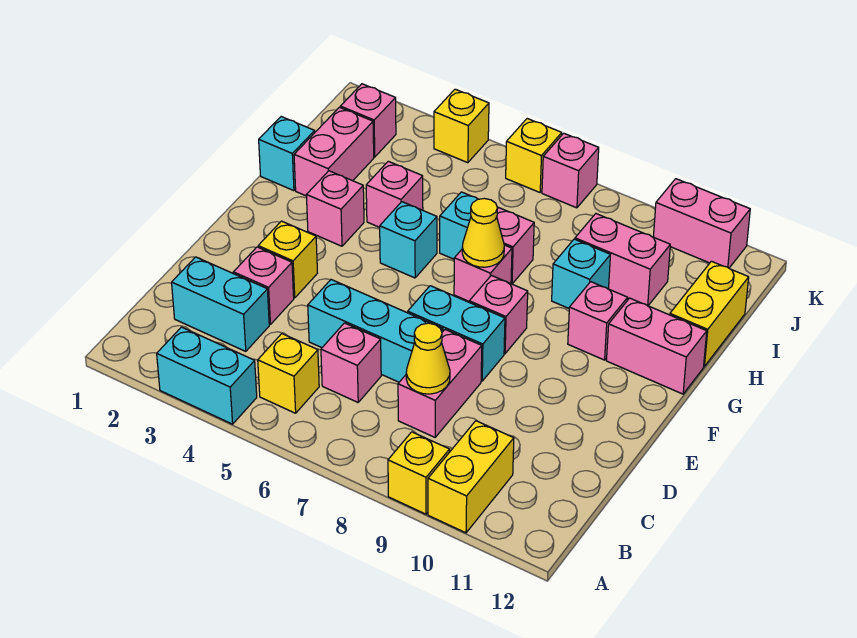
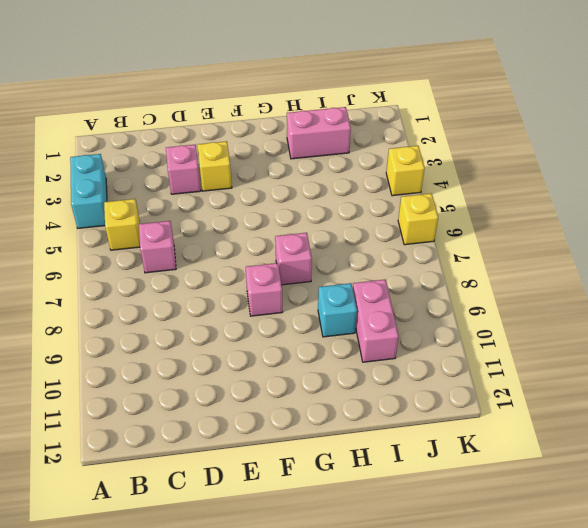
none -> yellow brick A9 level 1
none -> yellow brick A10:B10 level 1
none -> cyan brick C2:C3 level 1
none -> pink brick C8:D8 level 1

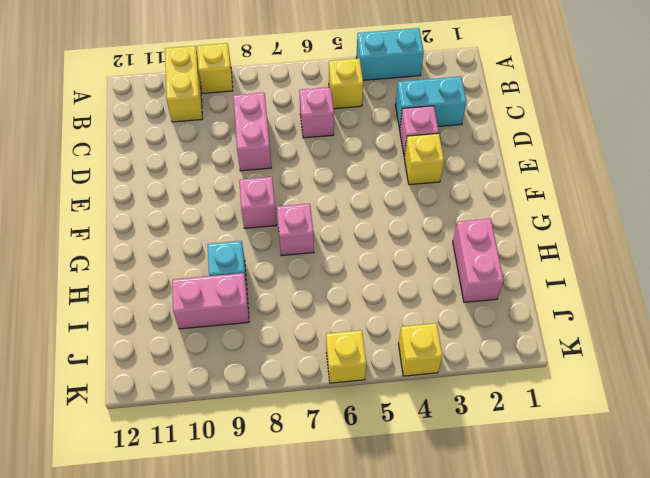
none -> cyan brick D5:D7 level 1
none -> cyan brick E7:E8 level 1
none -> pink brick G3 level 1
none -> cyan brick G5 level 1

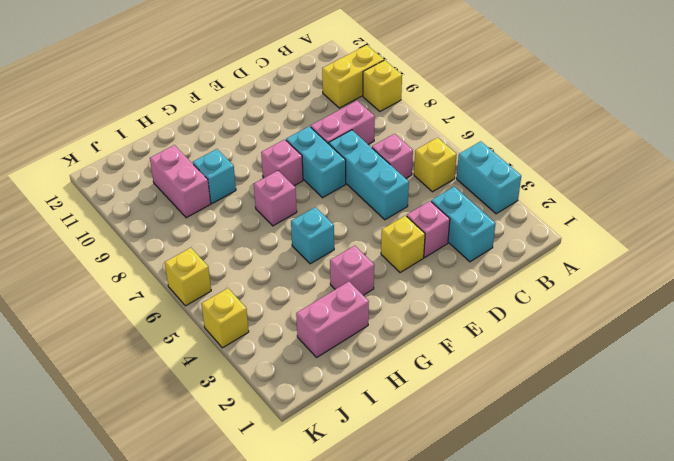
none -> pink brick G10 level 1
none -> pink brick G11:G12 level 1
none -> cyan brick H1 level 1
none -> pink brick H4 level 1

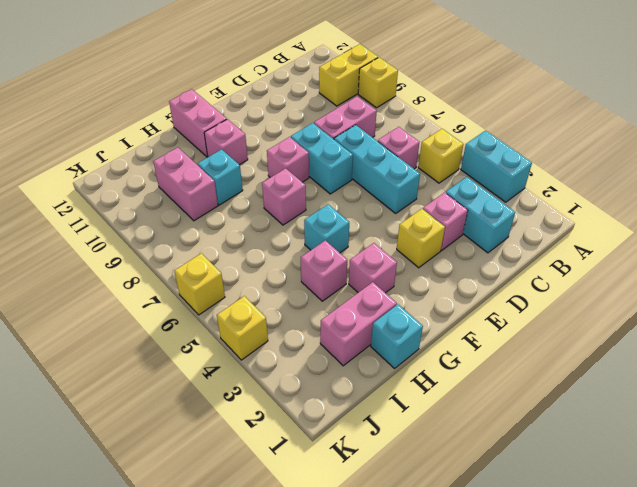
none -> cyan brick H6 level 1
none -> pink brick H7 level 1
none -> yellow brick H12:I12 level 1
none -> pink brick J2 level 1

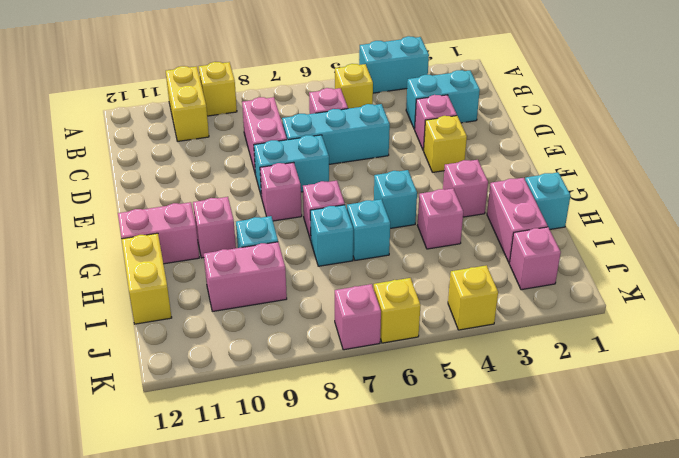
cyan brick H7 level 1 -> pink brick H7 level 1
none -> pink brick K10:K11 level 1
none -> yellow cone C8 level 2
none -> yellow cone G7 level 2

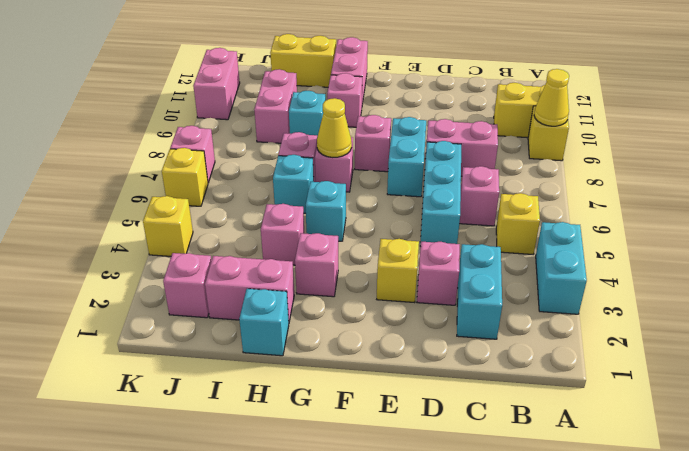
yellow cone A9 level 2 -> yellow cone C8 level 2

